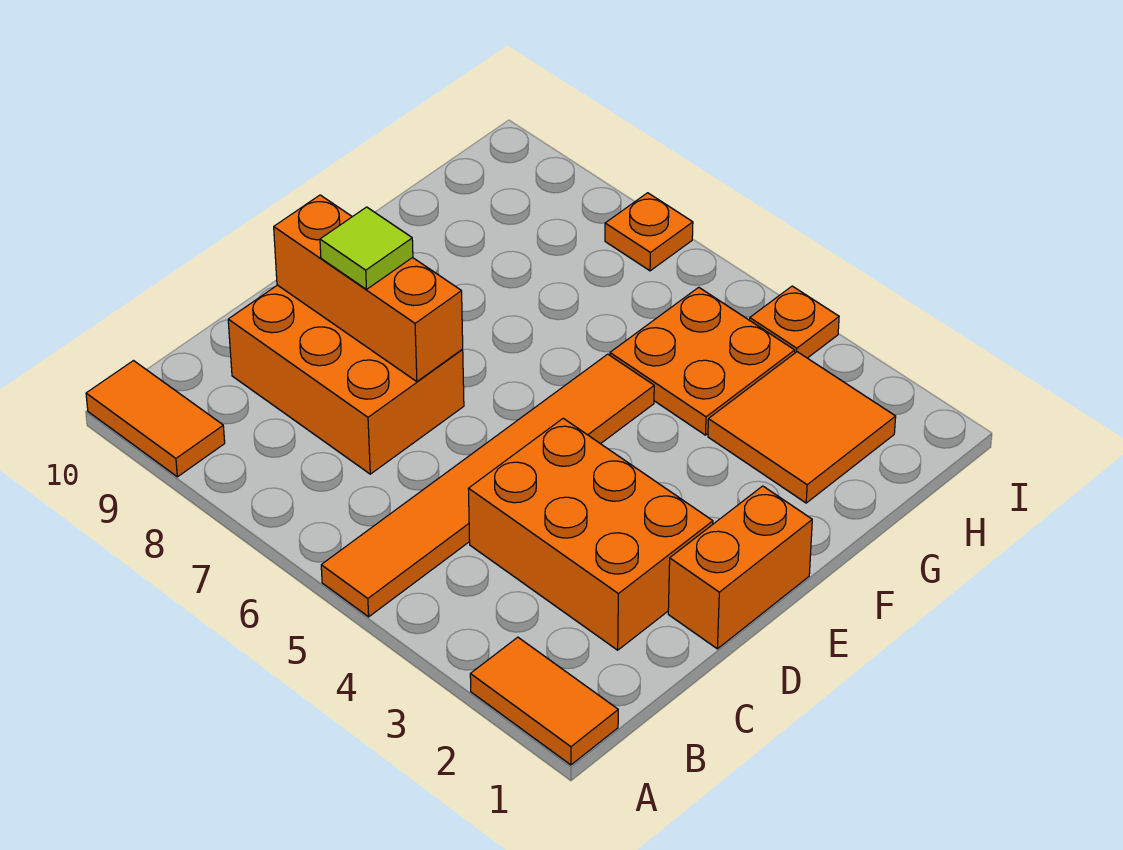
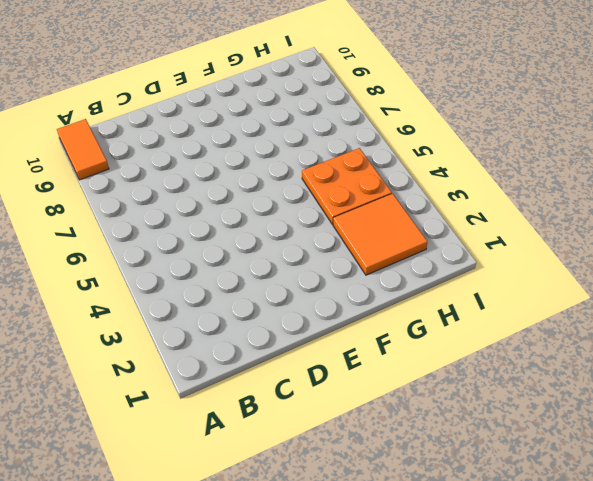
none -> orange tile A1:A2 level 1
none -> orange tile A5:F5 level 1
none -> orange brick C2:D4 level 1

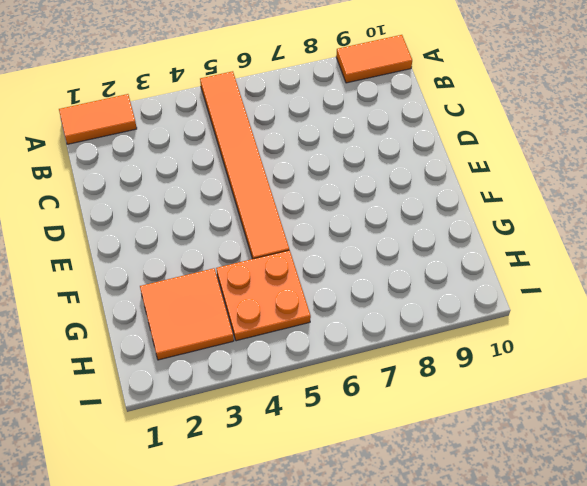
none -> orange brick C2:D4 level 1
none -> orange brick C7:D9 level 1
none -> orange brick D1:E1 level 1

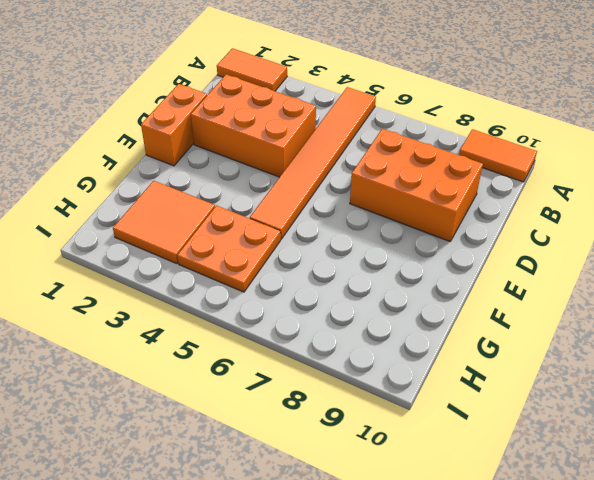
none -> orange plate I4 level 1
none -> orange plate I7 level 1
none -> orange brick D7:D9 level 2

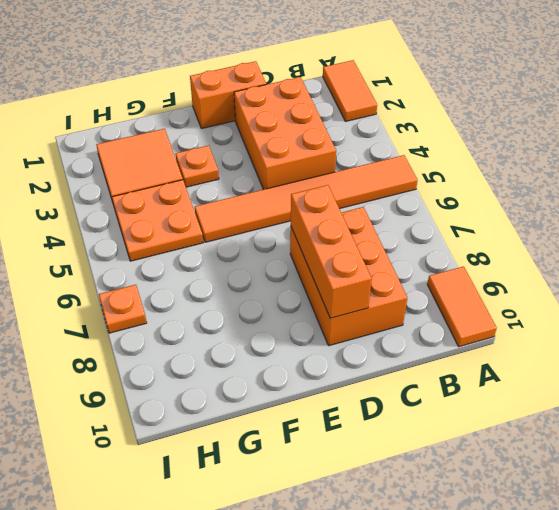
orange plate F3 level 1 -> orange plate I4 level 1
none -> lime tile D8 level 3

